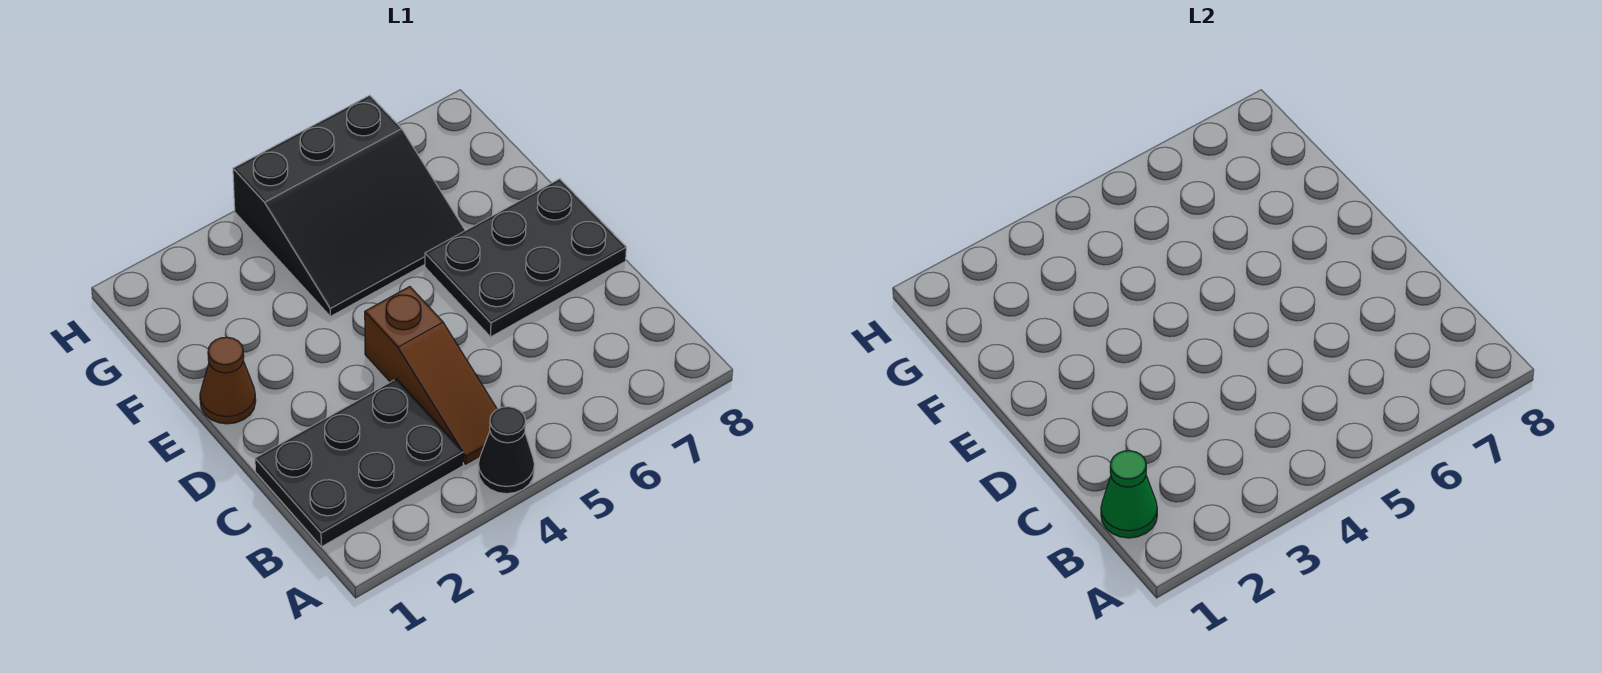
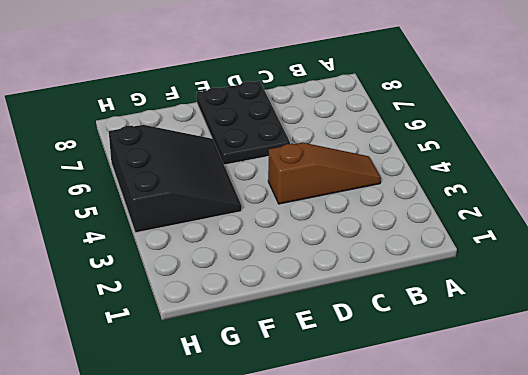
none -> black cone A4 level 1
none -> black plate B1:C3 level 1

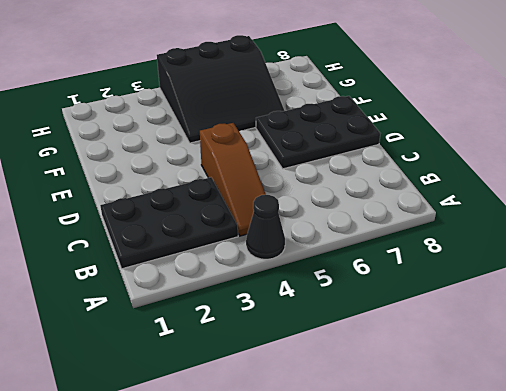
none -> brown cone E1 level 1
none -> green cone B1 level 2

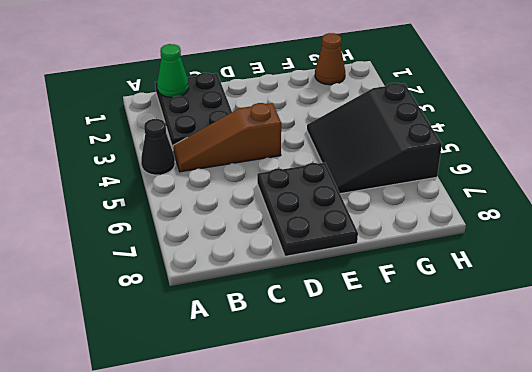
brown cone G1 level 1 -> brown cone E1 level 1

